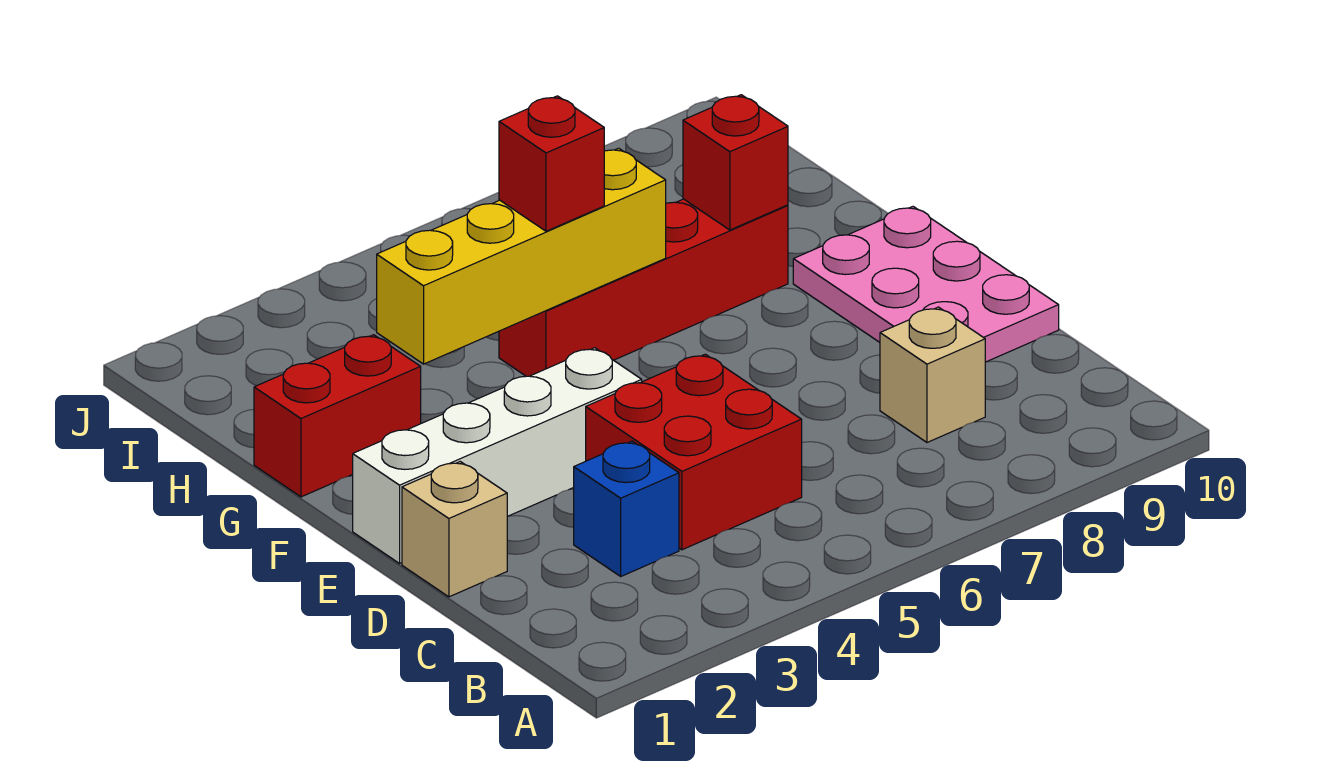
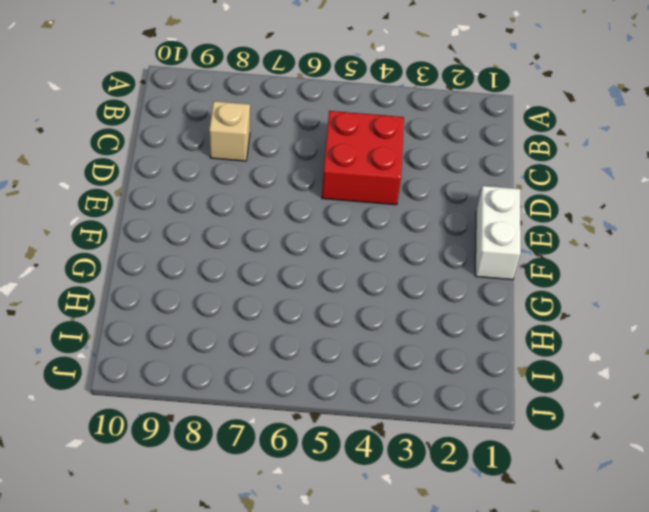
white brick E1:F1 level 1 -> white brick E1:E4 level 1
none -> blue brick C3 level 1
none -> tan brick D1 level 1

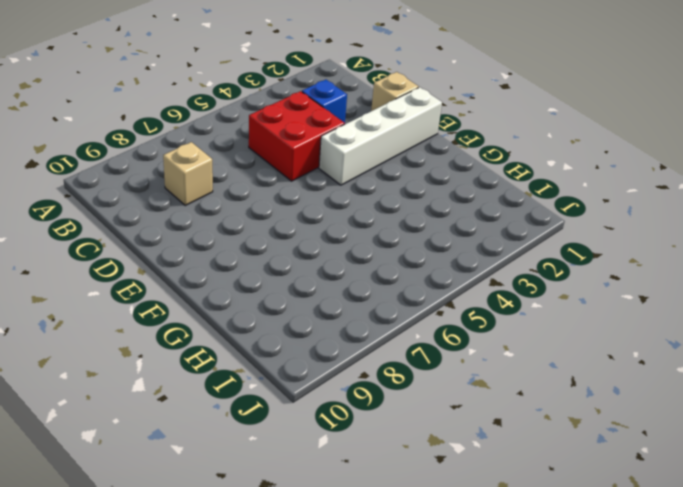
none -> pink plate D9:F10 level 1
none -> red brick G1:G2 level 1

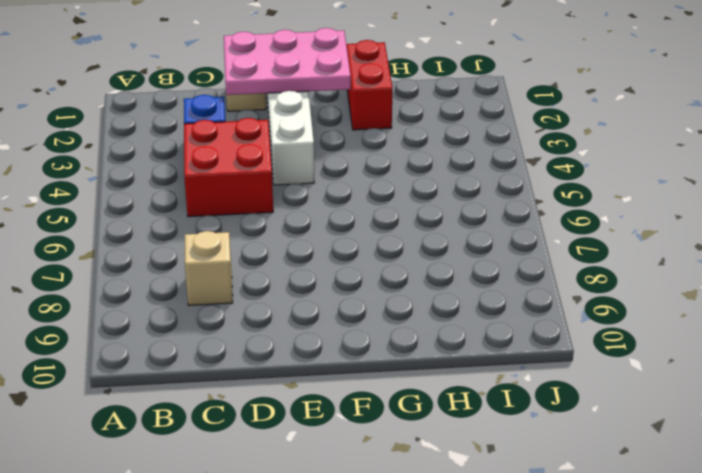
pink plate D1:F2 level 2 -> pink plate D9:F10 level 1
none -> red brick G5:G8 level 1
none -> yellow brick G3:G6 level 2

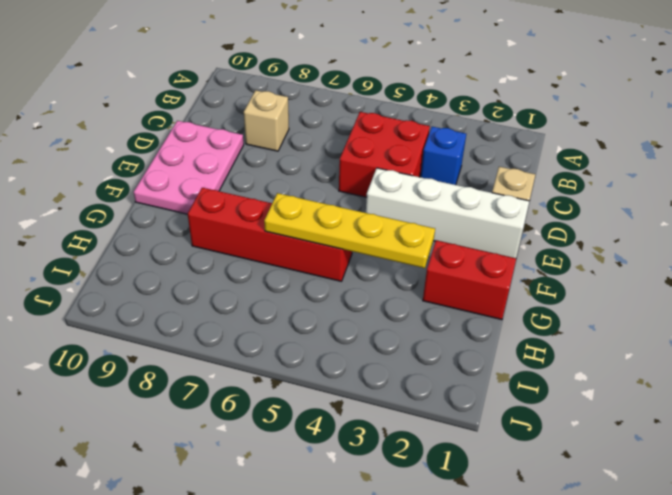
yellow plate G3:G6 level 2 -> yellow brick G3:G6 level 2
none -> red brick G8 level 2
none -> red brick G5 level 3

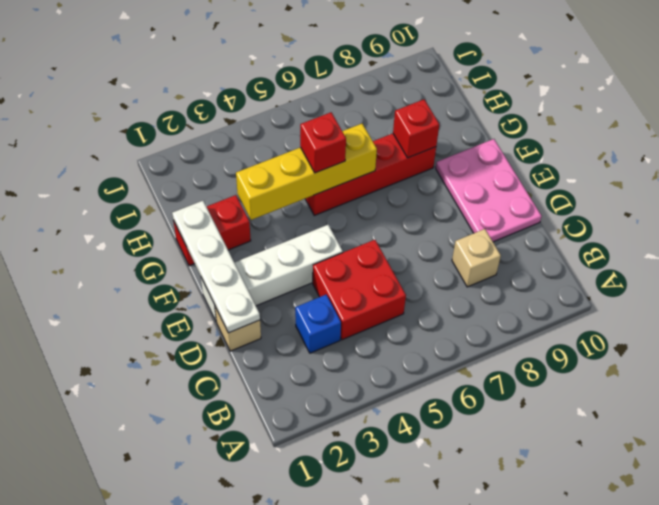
white plate D1:G1 level 2 -> none

